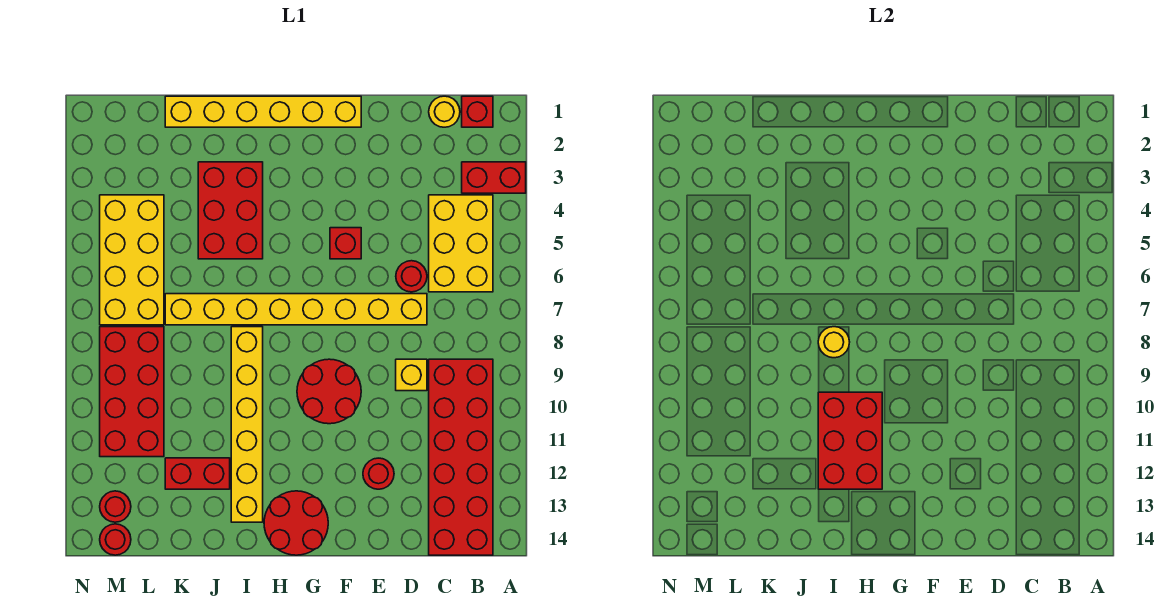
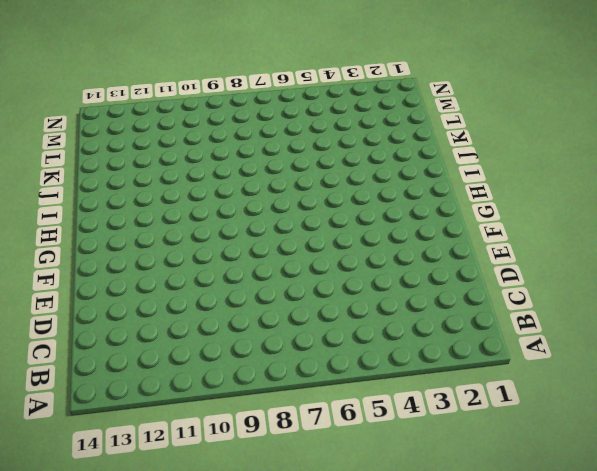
none -> red brick A3:B3 level 1
none -> red brick B1 level 1
none -> yellow brick B4:C6 level 1

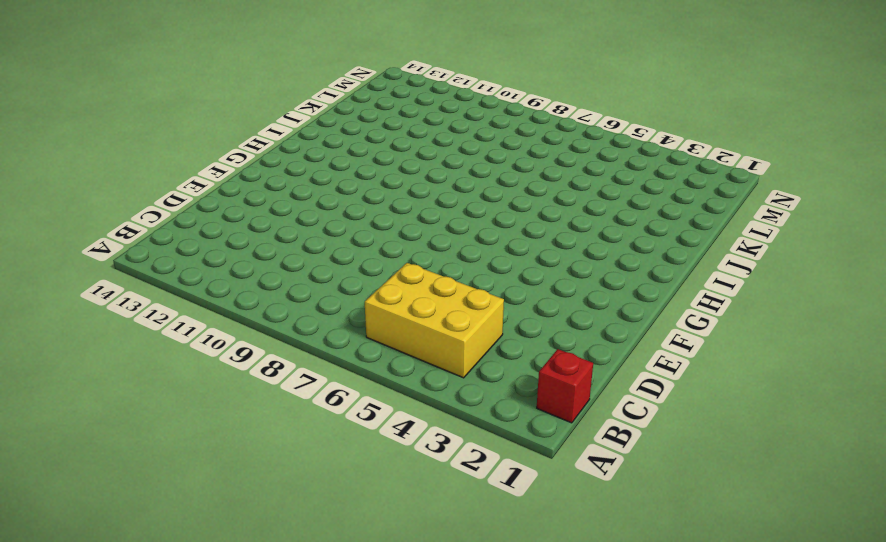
none -> red brick A3:B3 level 1
none -> red brick B9:C14 level 1
none -> yellow round brick C1 level 1

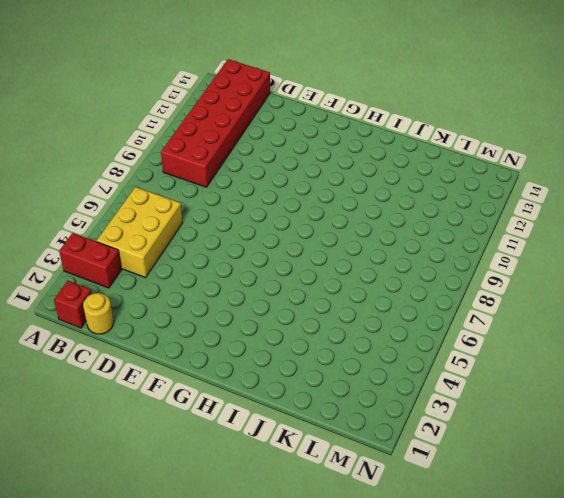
none -> red round brick D6 level 1
none -> yellow brick D7:K7 level 1
none -> yellow brick D9 level 1

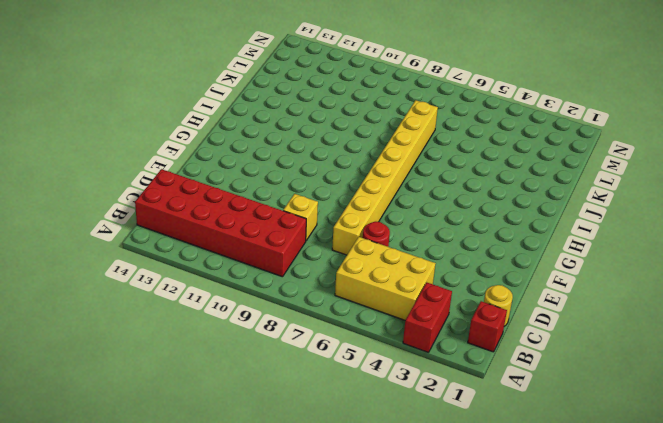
none -> red round brick E12 level 1
none -> yellow brick F1:K1 level 1
none -> red brick F5 level 1

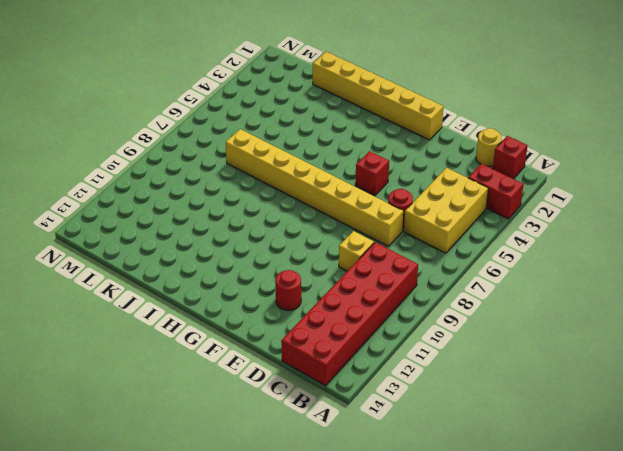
none -> red round brick F9:G10 level 1
none -> red round brick G13:H14 level 1
none -> red brick I3:J5 level 1

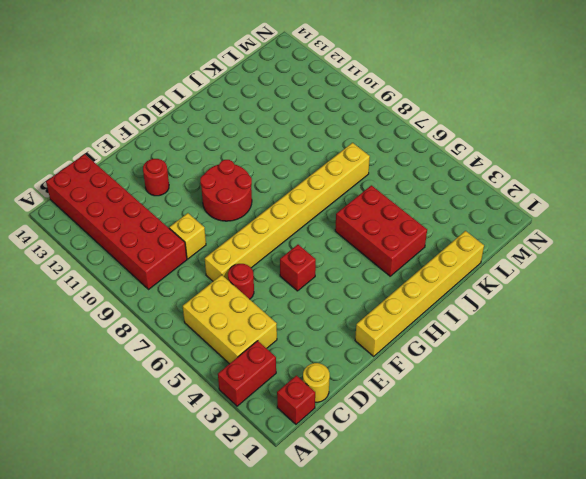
none -> red round brick G13:H14 level 1
none -> yellow brick I8:I13 level 1
none -> red brick J12:K12 level 1

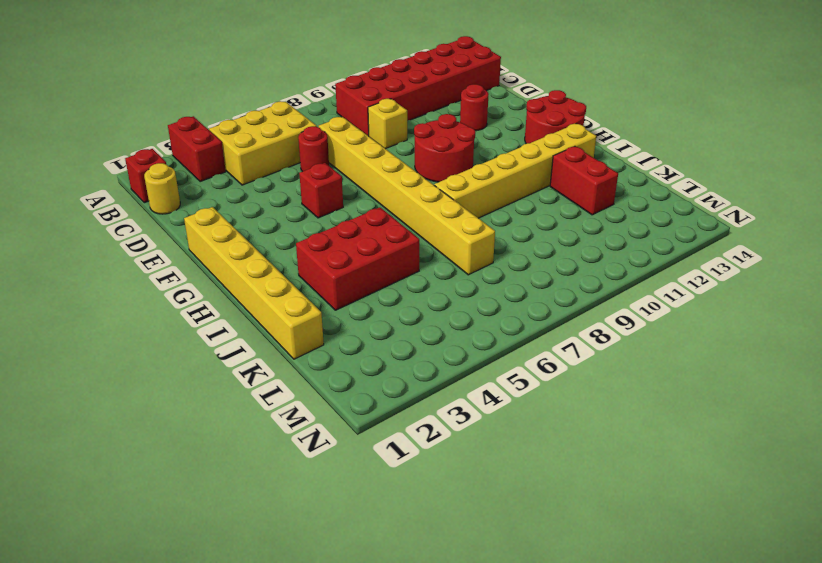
none -> yellow brick L4:M7 level 1
none -> red brick L8:M11 level 1
none -> red round brick M13 level 1

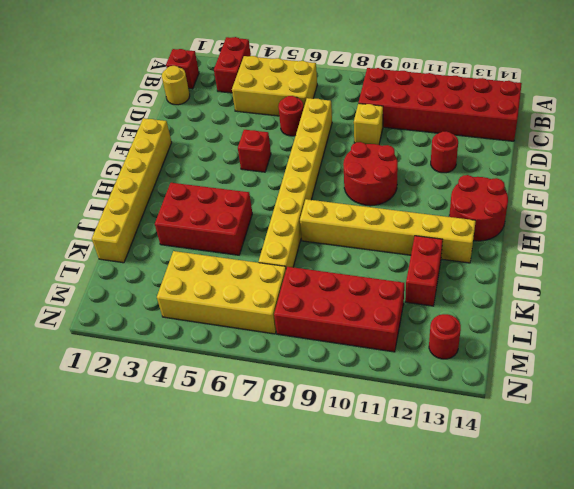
none -> red round brick M14 level 1
none -> red brick H10:I12 level 2
none -> yellow round brick I8 level 2

